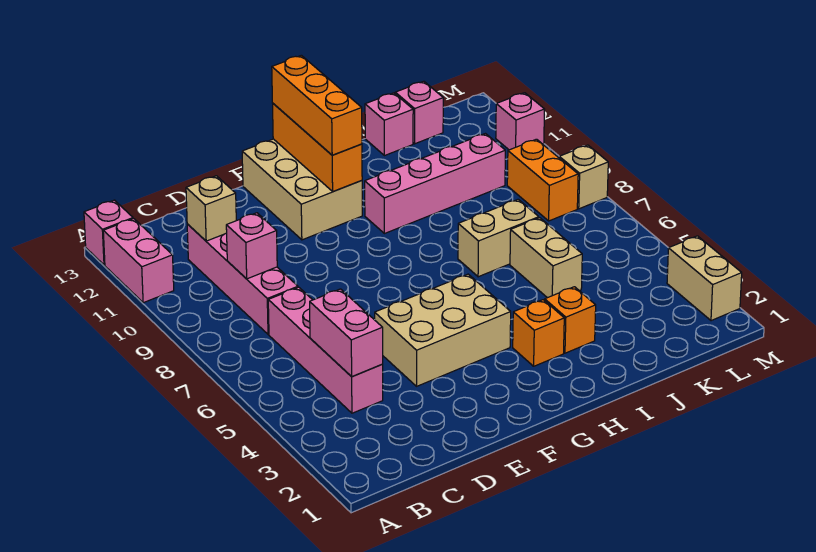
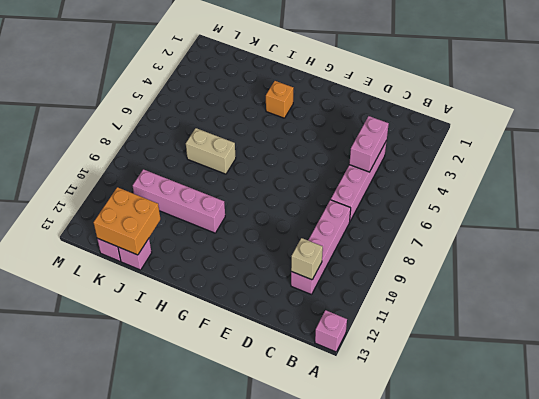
orange brick J12:K13 level 2 -> none
none -> pink brick A11:A12 level 1
none -> tan brick E4:G5 level 1
none -> tan brick F11:G13 level 1

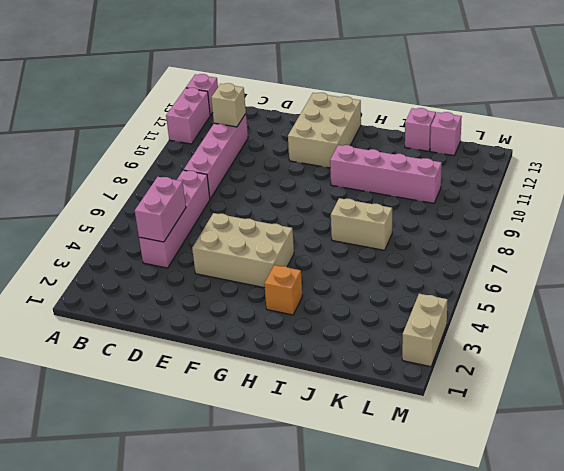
none -> orange brick I3 level 1
none -> tan brick J5:J6 level 1
none -> orange brick L8:L9 level 1

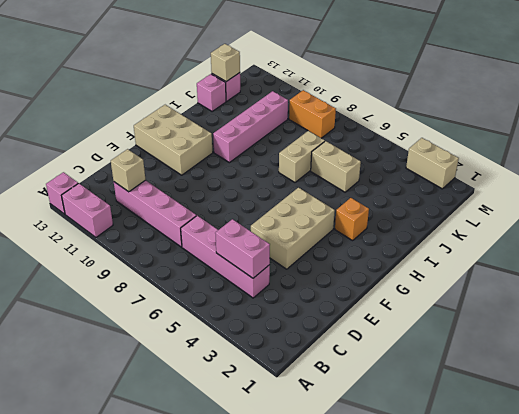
tan brick K13 level 2 -> tan brick M8 level 1
none -> orange brick I3 level 1
none -> pink brick M11 level 1
none -> pink brick C9 level 2

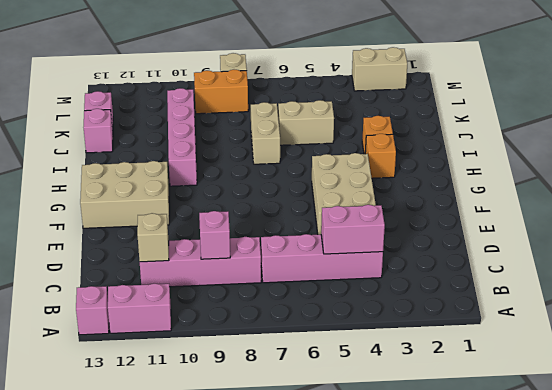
none -> pink brick M11 level 1
none -> orange brick G11:G13 level 2
none -> orange brick G11:G13 level 3

